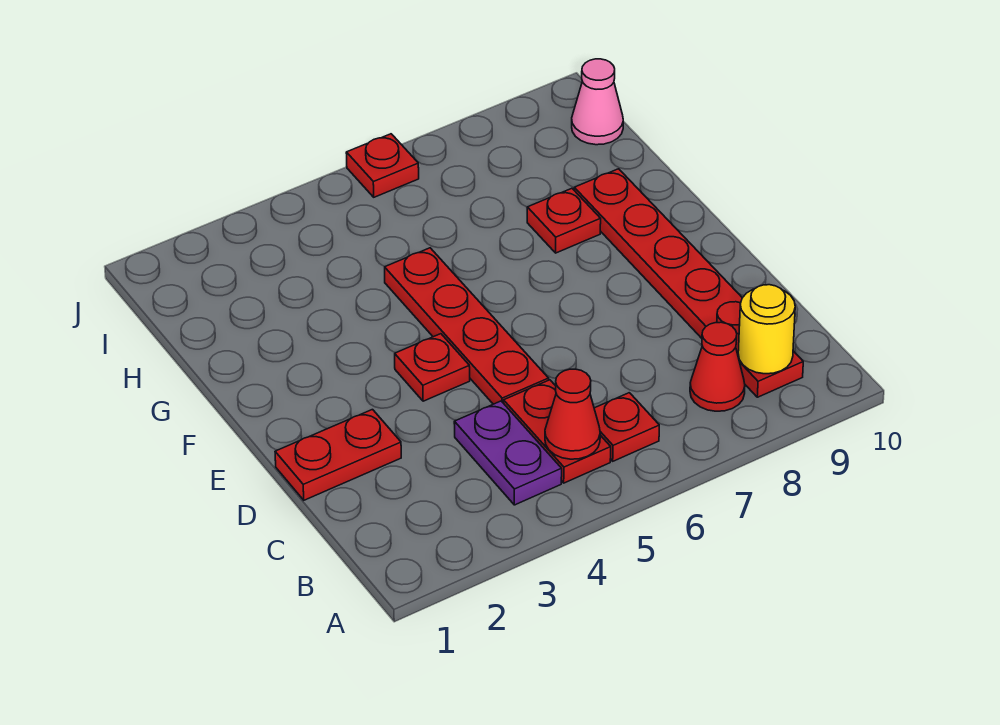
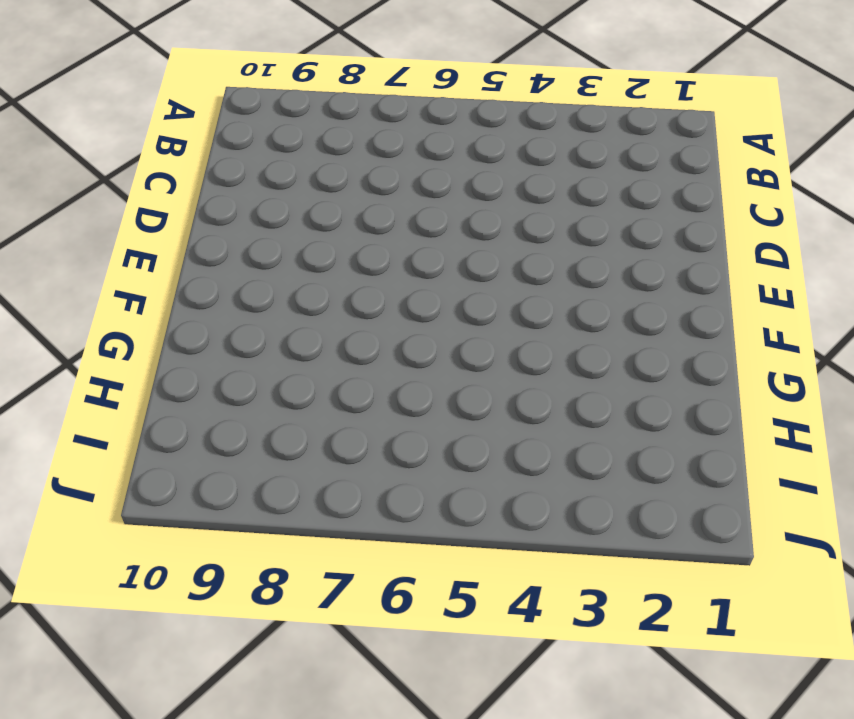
none -> purple plate B4:C4 level 1
none -> red plate B5:C5 level 1
none -> red plate B6 level 1

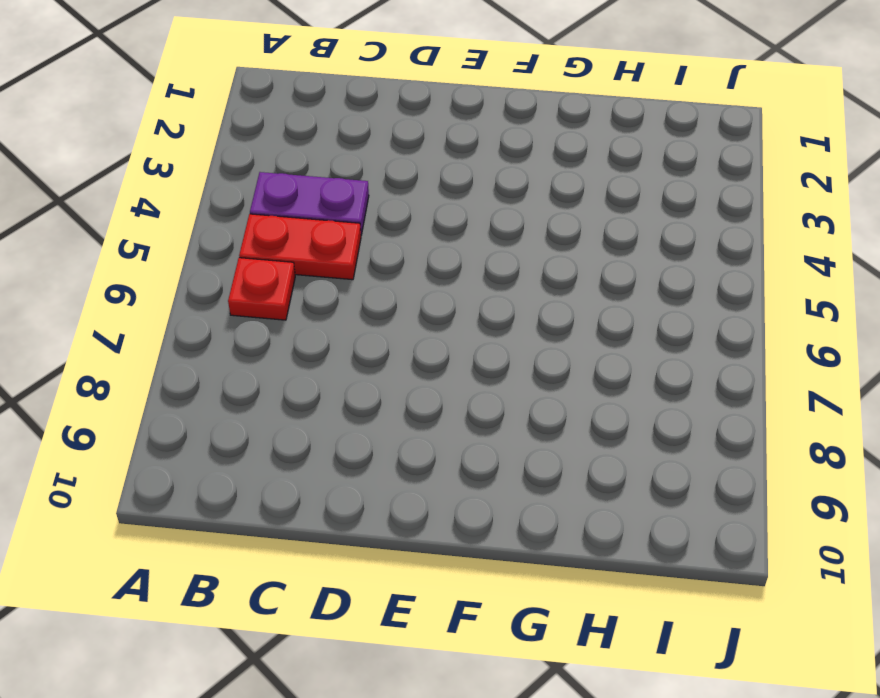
none -> red cone B8 level 1
none -> red plate B9:G9 level 1
none -> red plate D1:D2 level 1

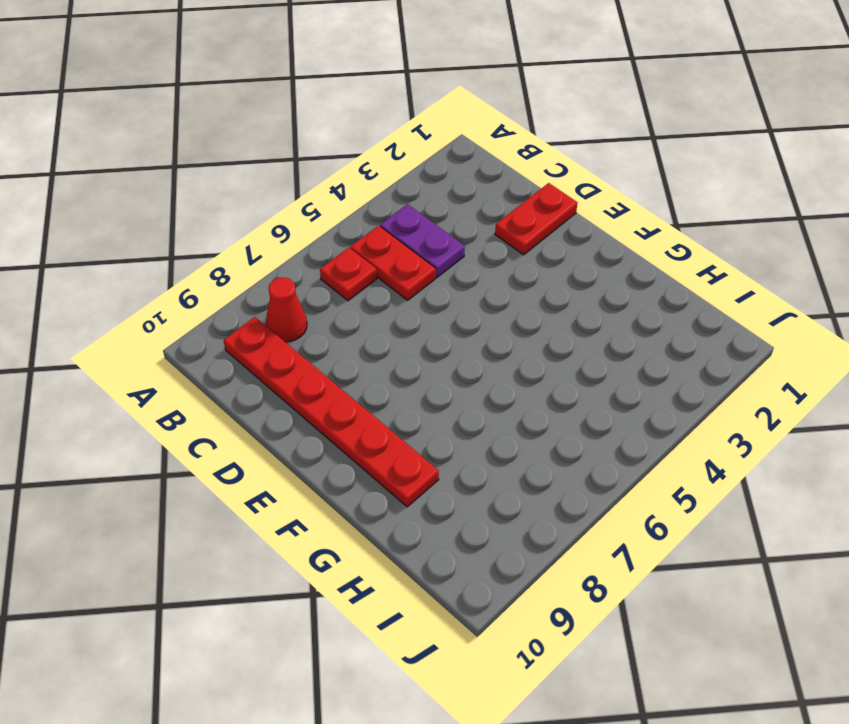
none -> red plate D5:G5 level 1
none -> red plate E4 level 1
none -> red plate G8 level 1

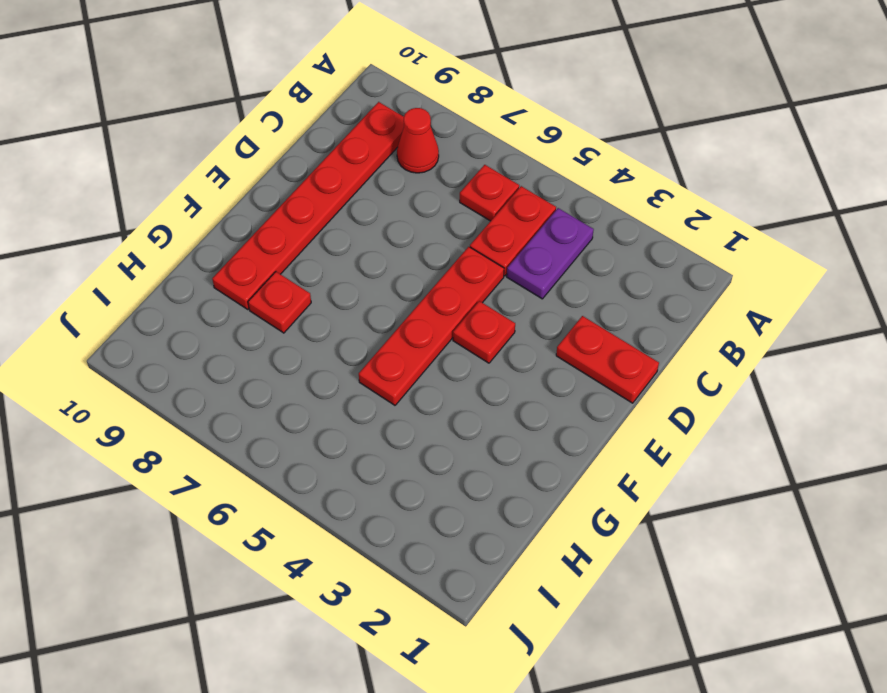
none -> pink cone I10 level 1
none -> red plate J6 level 1
none -> red cone B5 level 2

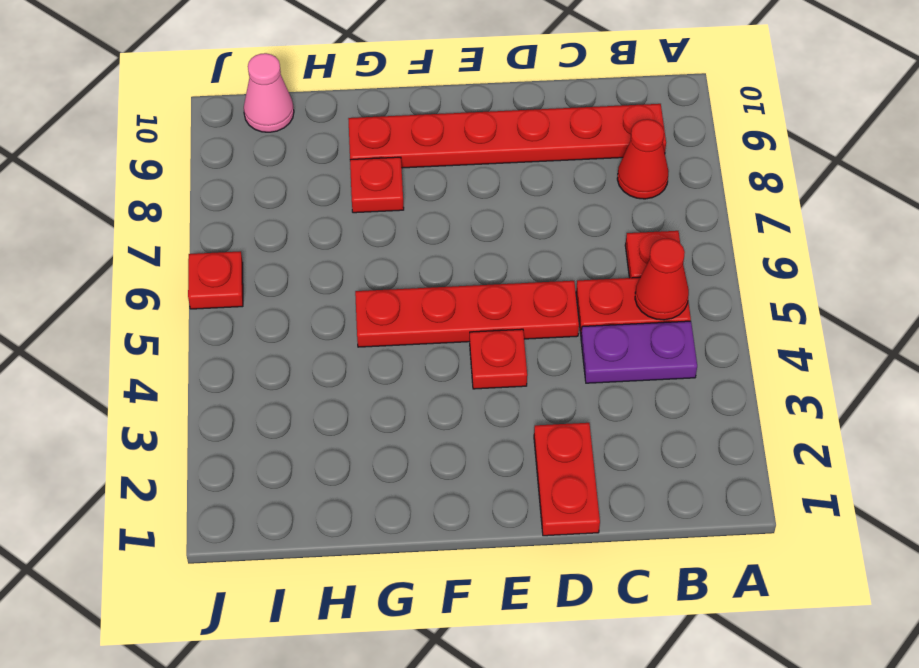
none -> yellow round brick B9 level 2

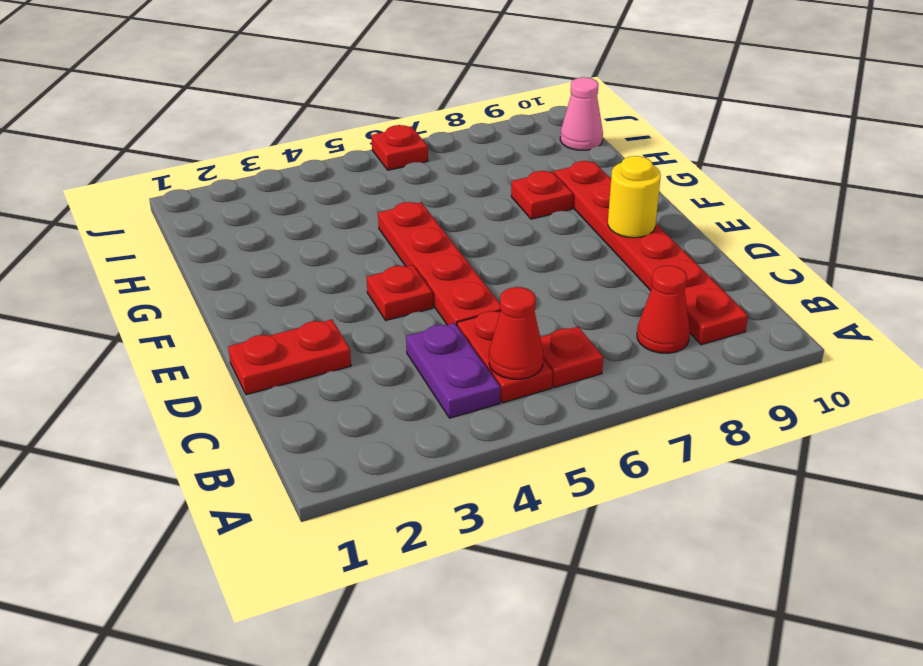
yellow round brick E9 level 2 -> yellow round brick B9 level 2

